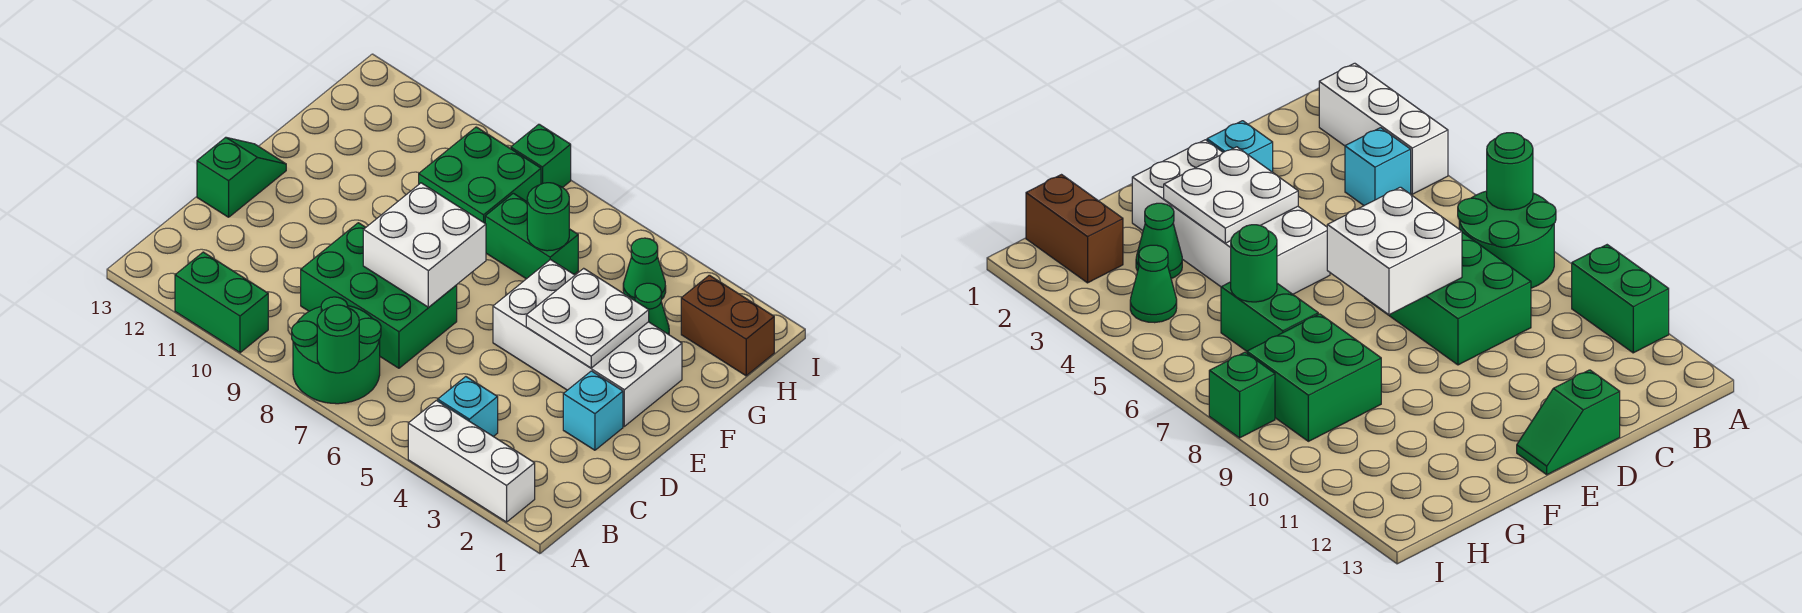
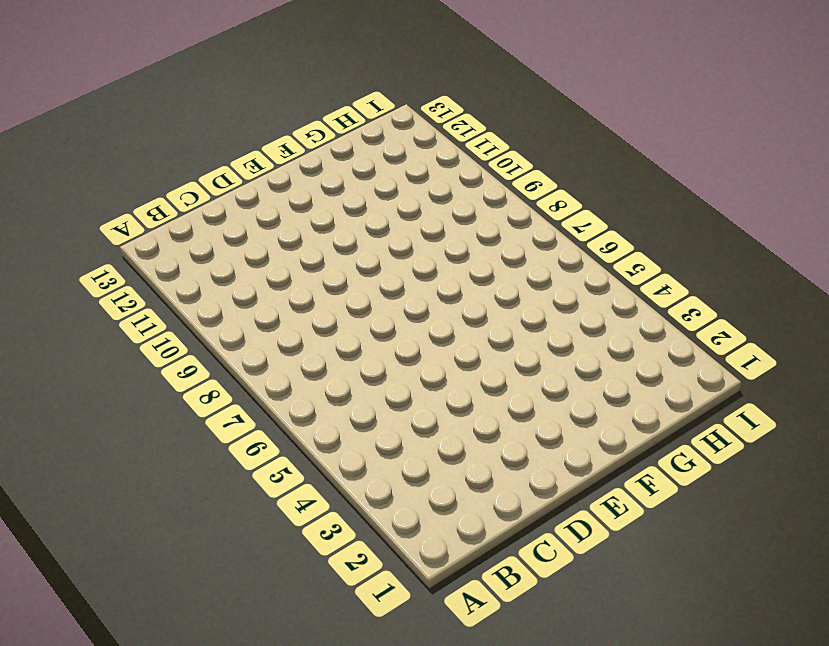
none -> white brick A2:A4 level 1
none -> green round brick A7:B8 level 1
none -> green brick A10:A11 level 1

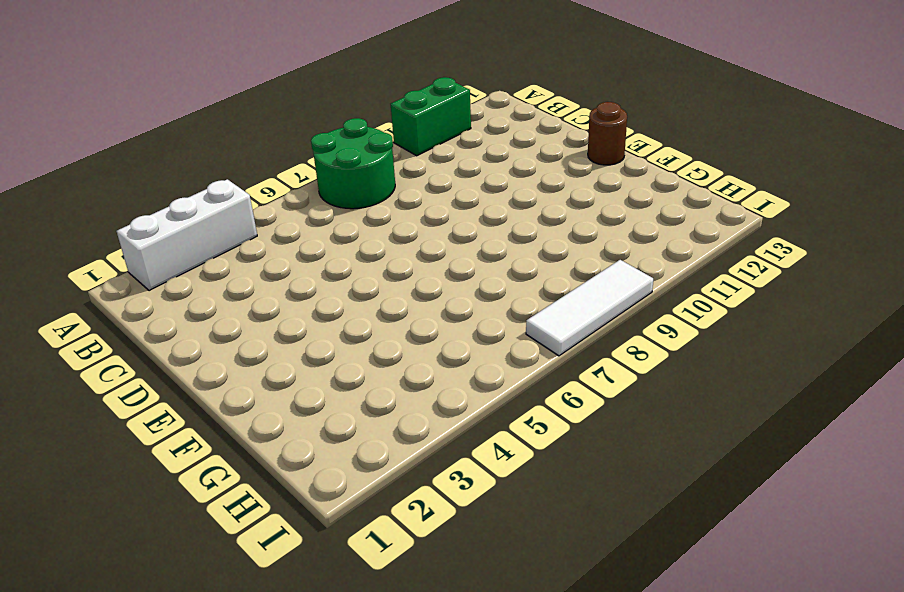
brown round brick E13 level 1 -> green slope D13:E13 level 1 top D
white tile I7:I9 level 1 -> green brick I8 level 1
none -> cyan brick B4 level 1
none -> green brick C7:D9 level 1
none -> cyan brick D2 level 1

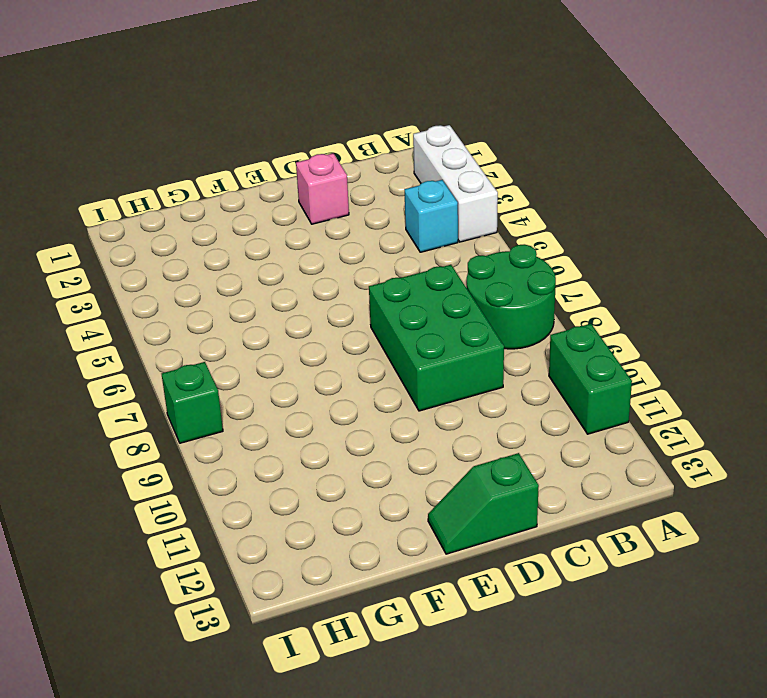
pink brick D2 level 1 -> cyan brick D2 level 1
none -> white brick E2:F5 level 1
none -> green cone G3 level 1
none -> green brick G6:G7 level 1

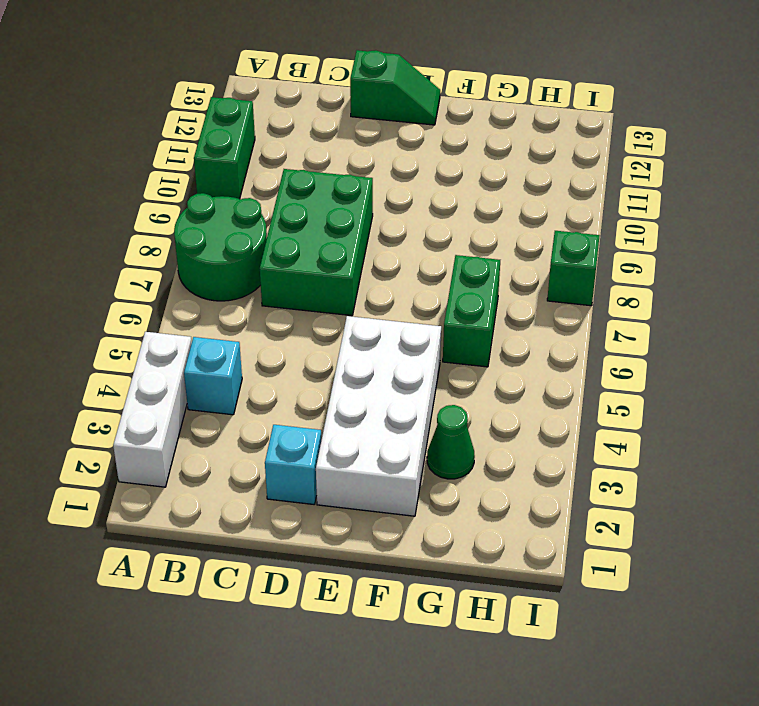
none -> green brick G8:H9 level 1
none -> brown brick H1:H2 level 1
none -> green cone H4 level 1

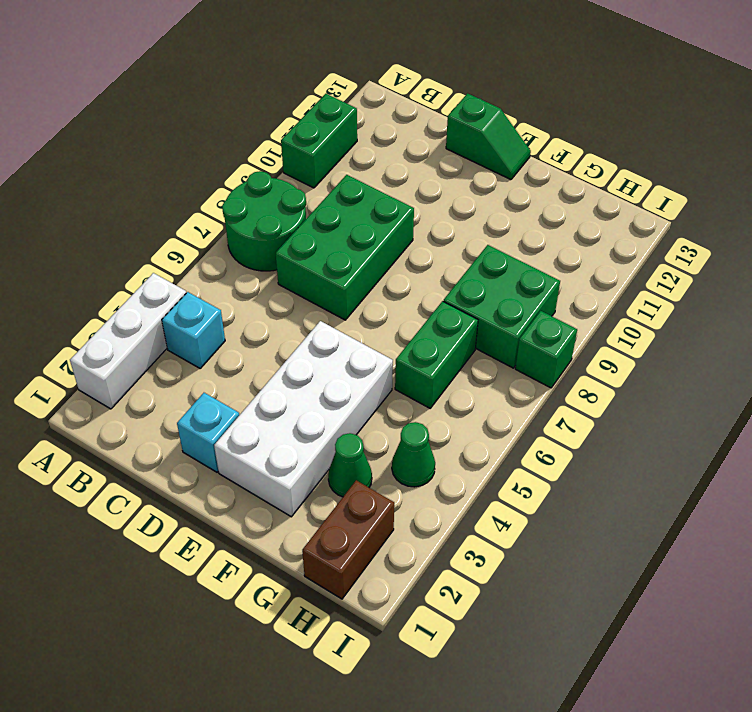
none -> green round brick A7 level 2
none -> white brick D7:E8 level 2
none -> white plate E3:F4 level 2

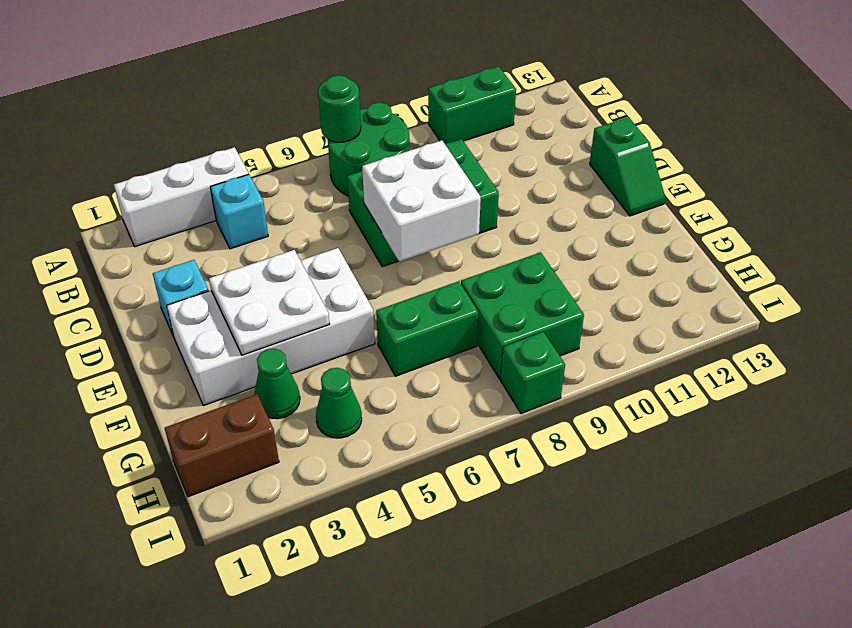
none -> green round brick G6 level 2

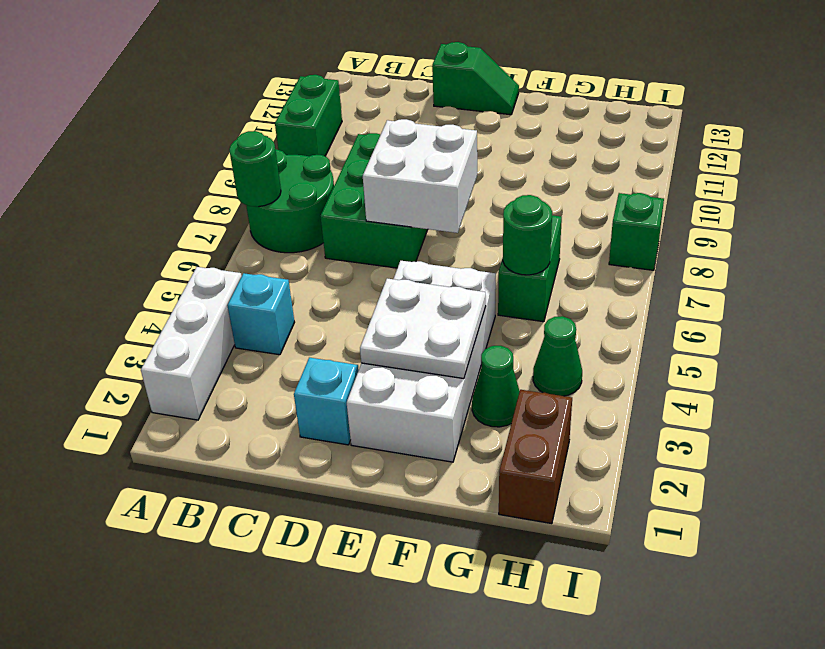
none -> green brick G8:H9 level 1

